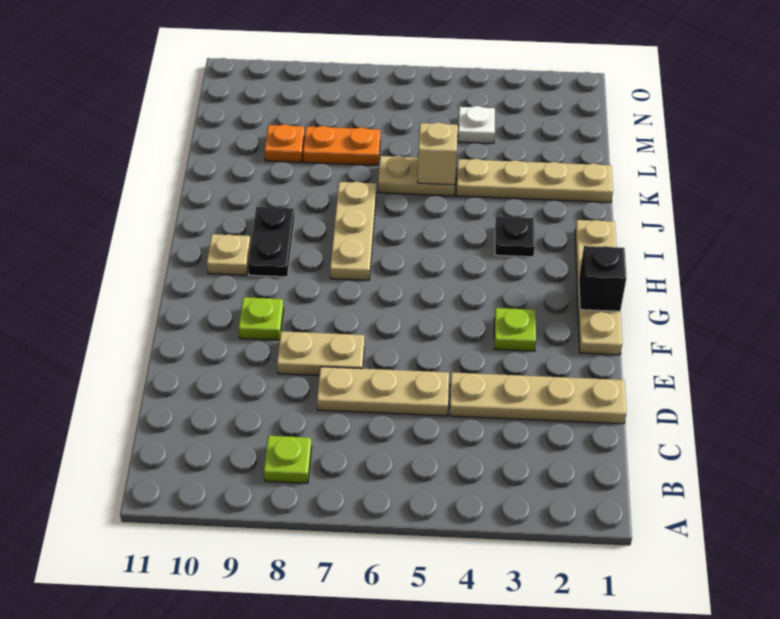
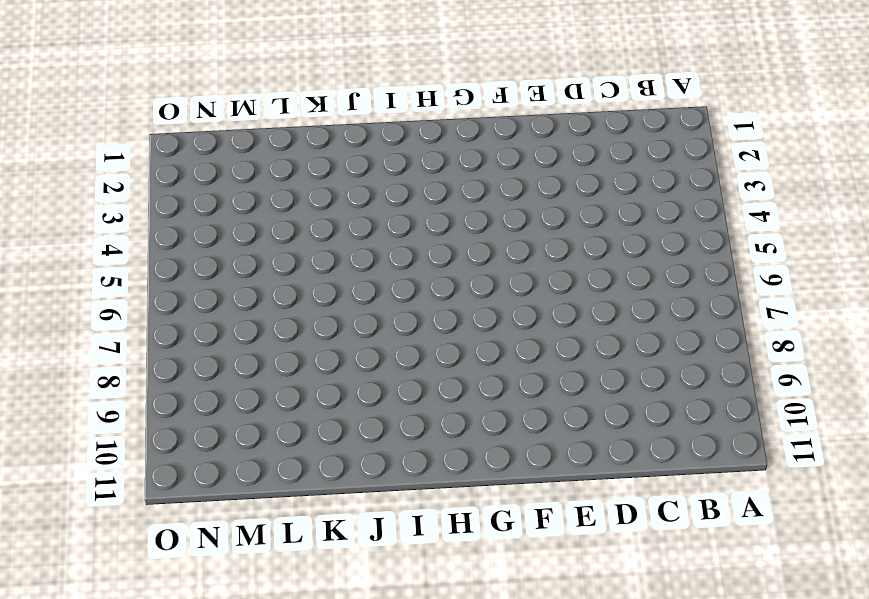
none -> lime plate B8 level 1
none -> tan plate D1:D4 level 1
none -> tan plate D5:D7 level 1

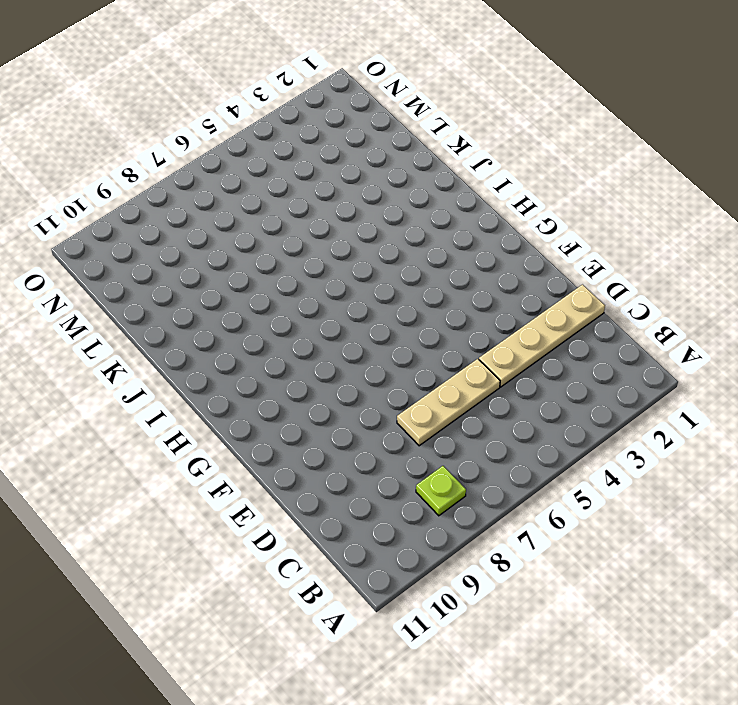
none -> tan plate E7:E8 level 1
none -> tan plate F1:I1 level 1
none -> lime plate F3 level 1

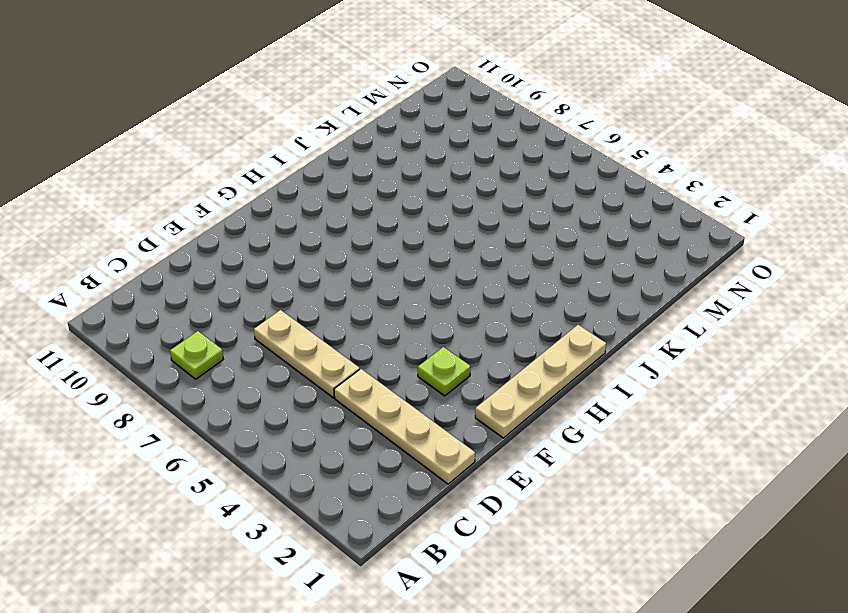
none -> tan plate E7:E8 level 1
none -> lime plate F9 level 1
none -> tan plate H7:J7 level 1

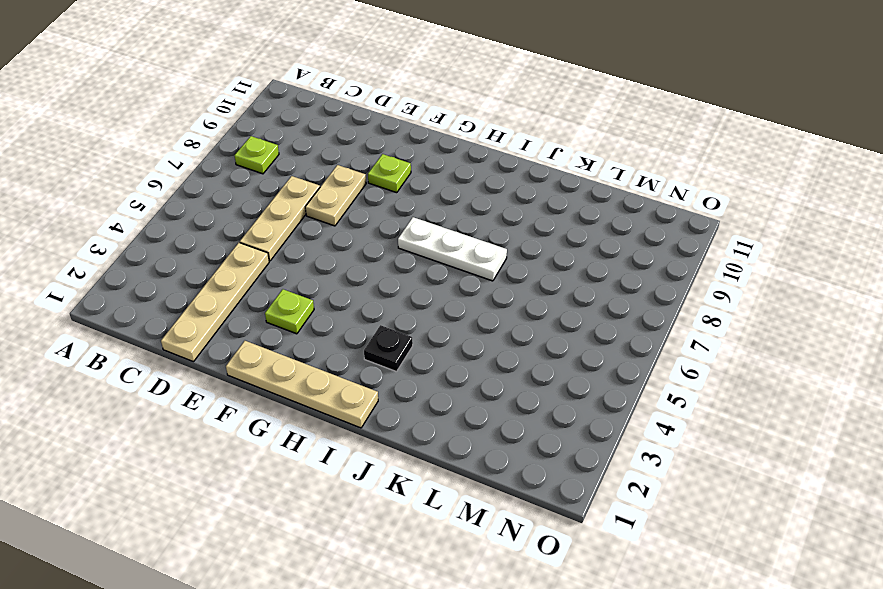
white plate H7:J7 level 1 -> tan plate H7:J7 level 1
none -> black plate H9:I9 level 1
none -> tan plate H10 level 1
none -> tan plate K1:K4 level 1

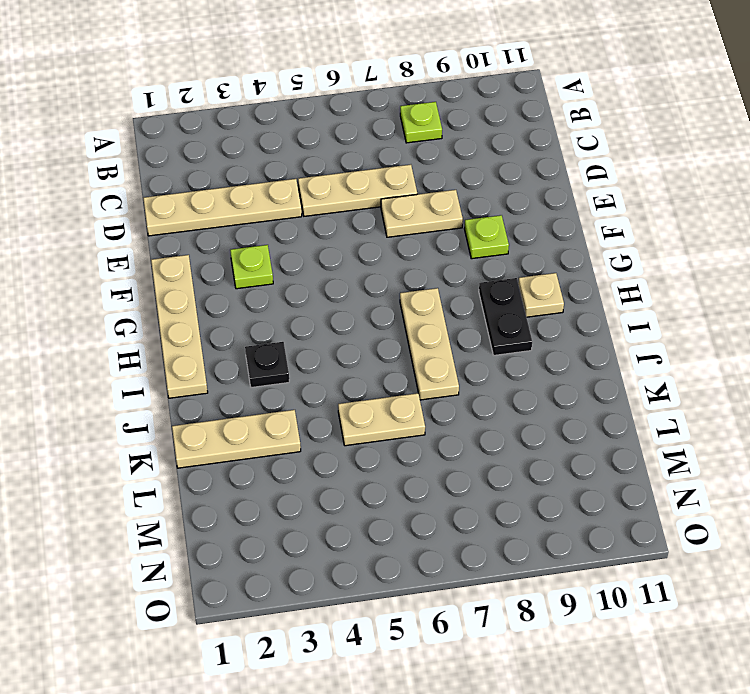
tan plate K1:K3 level 1 -> tan plate K1:K4 level 1
none -> orange plate L7:L8 level 1
none -> orange plate L9 level 1
none -> white plate M4 level 1

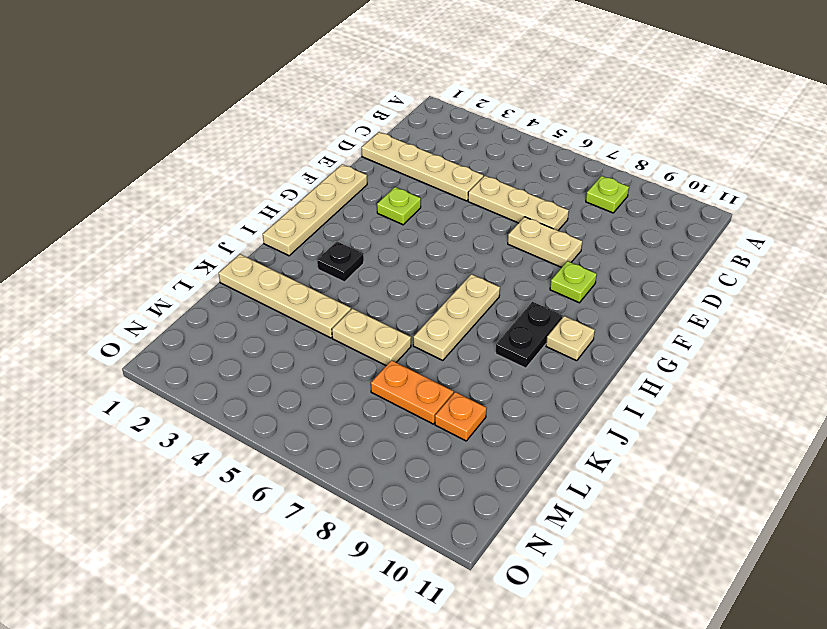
none -> white plate M4 level 1
none -> black brick G1 level 2
none -> tan brick K5 level 2

